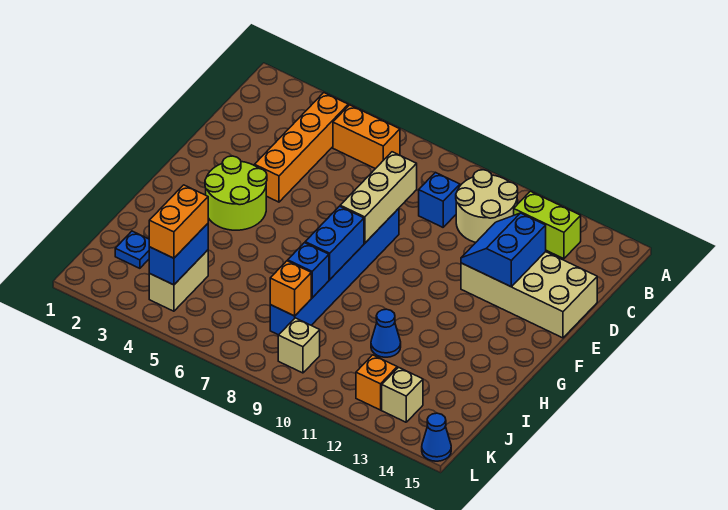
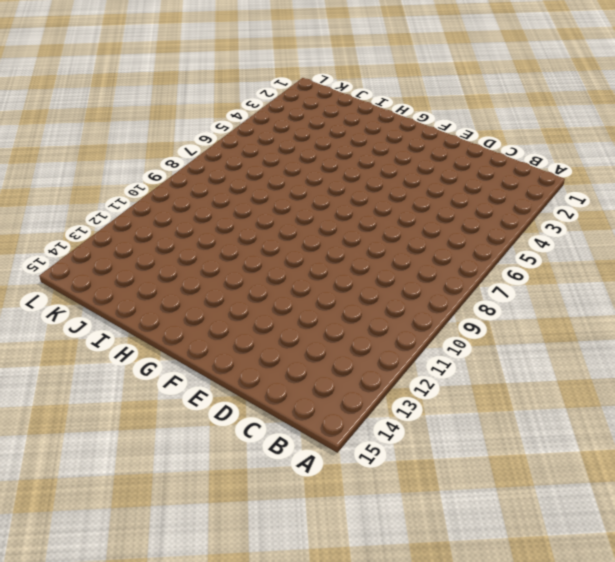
none -> orange brick B4:E4 level 1
none -> orange brick B5:B6 level 1
none -> tan round brick B10:C11 level 1

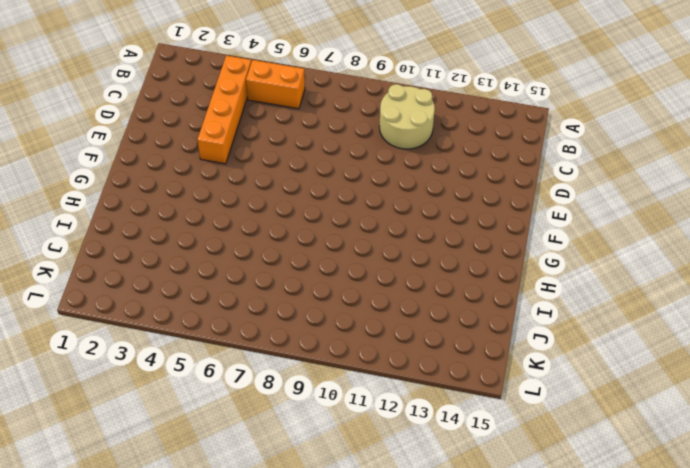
none -> lime brick B12:B13 level 1
none -> blue brick C9 level 1
none -> tan brick D12:E15 level 1

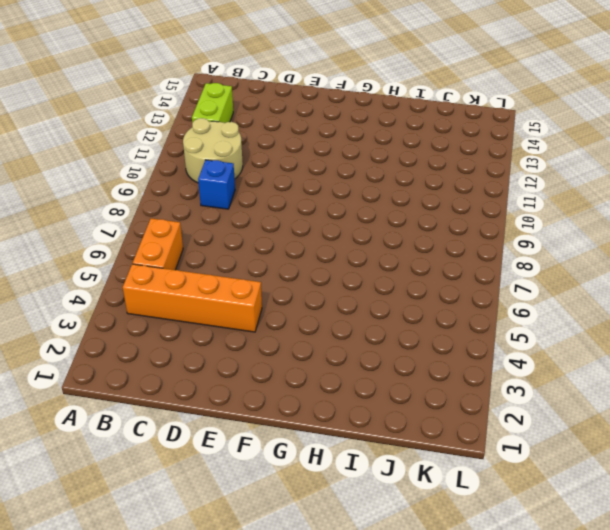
none -> tan brick D12:E15 level 1
none -> blue brick E8:J8 level 1
none -> lime round brick F3:G4 level 1

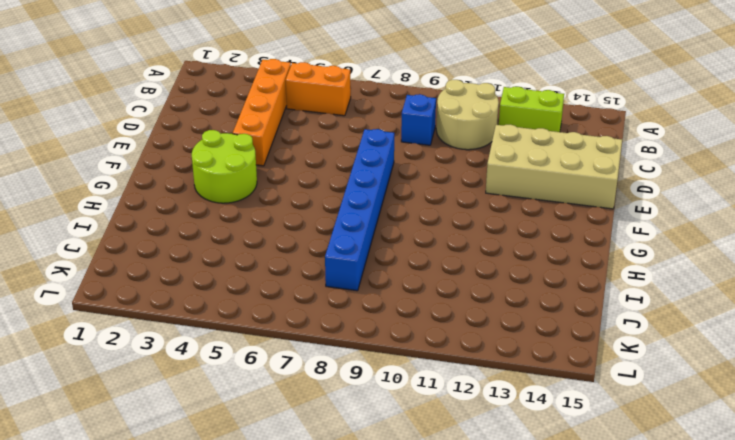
none -> blue cone I11 level 1
none -> blue plate J2 level 1
none -> tan brick J4:K4 level 1

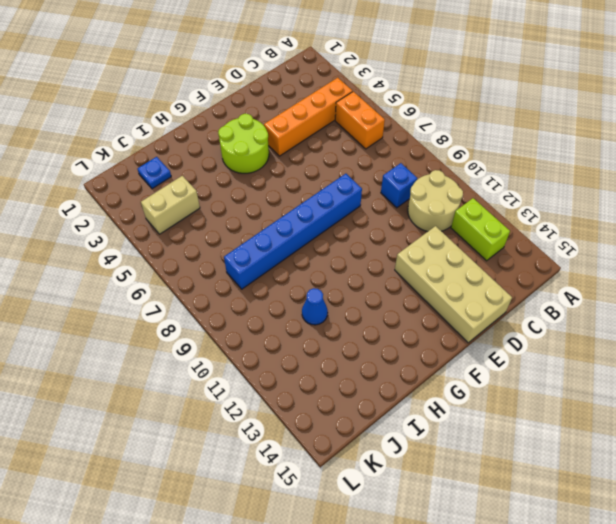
none -> tan brick K9 level 1
none -> orange brick K12 level 1
none -> tan brick K13 level 1

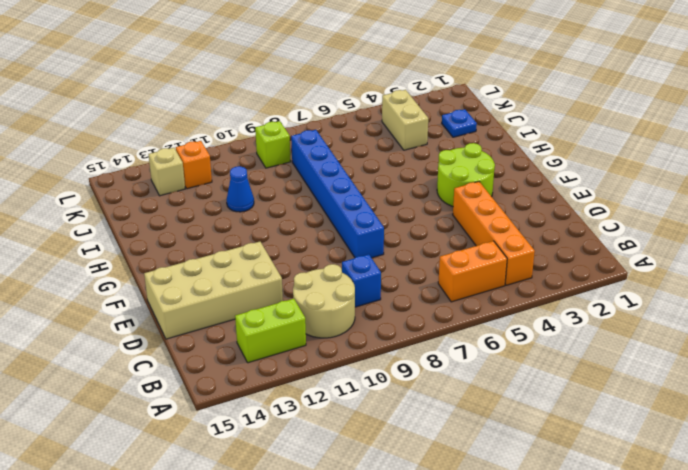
lime brick K9 level 1 -> tan brick K9 level 1
none -> blue cone L15 level 1
none -> tan brick D8:F8 level 2
none -> blue slope D12:E13 level 2 top 13

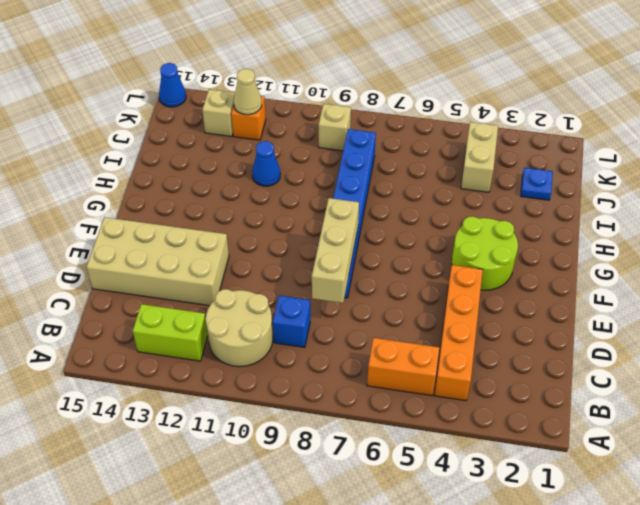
tan cone K12 level 2 -> none
none -> blue slope D12:E13 level 2 top 13
none -> blue brick G8:H8 level 2
none -> blue brick I8 level 2

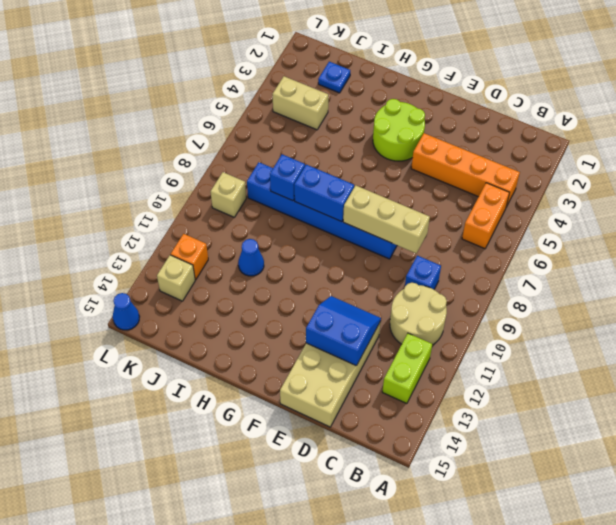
none -> blue brick J4:K4 level 2
none -> orange brick J8 level 2
none -> orange brick J4:K4 level 3

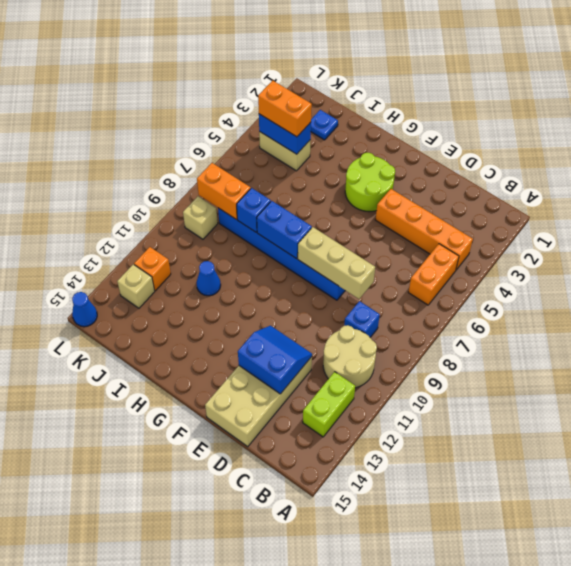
orange brick J8:K8 level 2 -> orange brick J8 level 2

